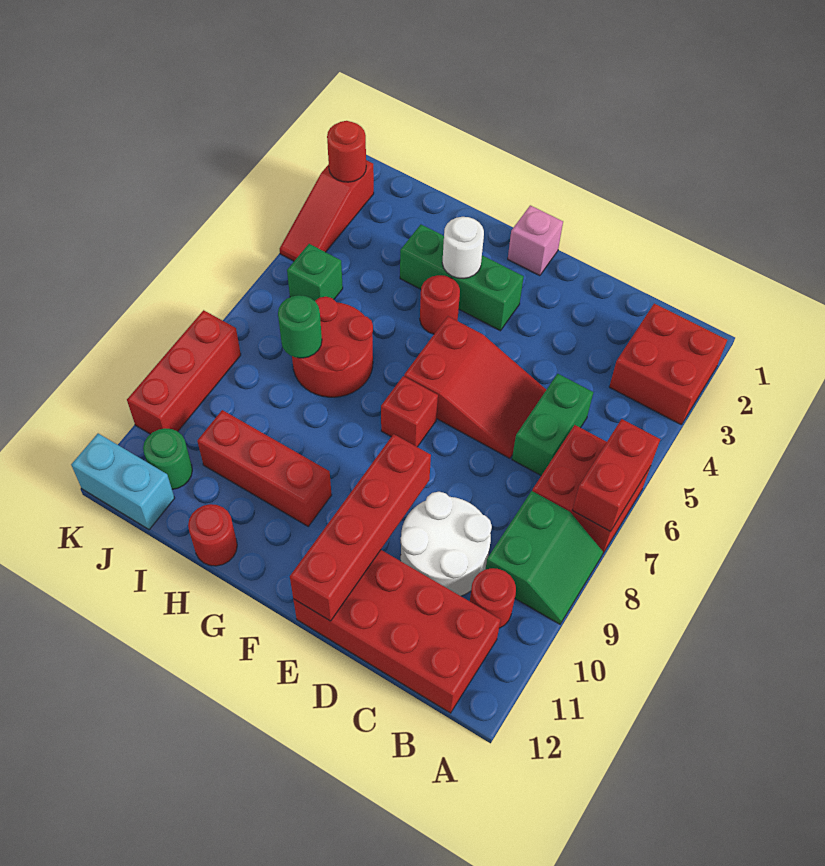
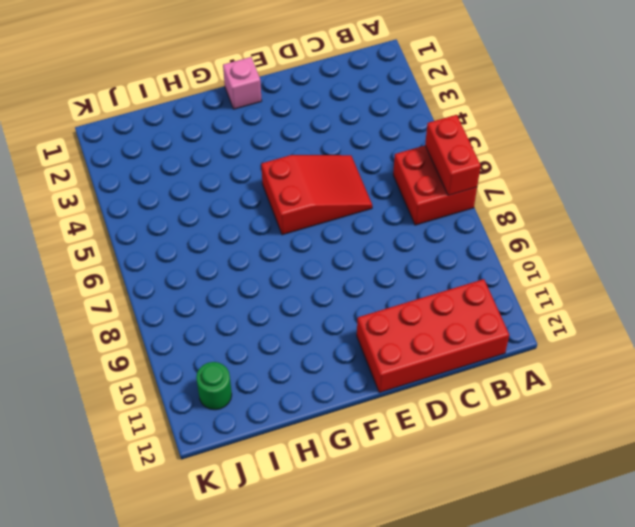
none -> red brick A2:B3 level 1
none -> green slope A8:B9 level 1 top B
none -> red round brick B10 level 1

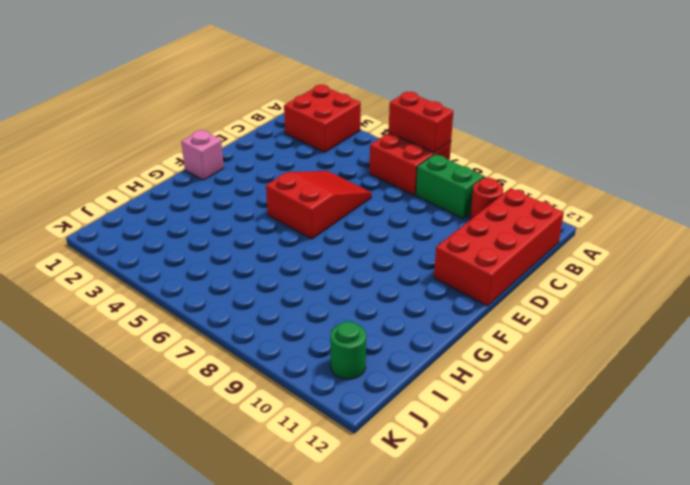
none -> green brick C5:C6 level 1
none -> white round brick C9:D10 level 1
none -> green brick F3:H3 level 1

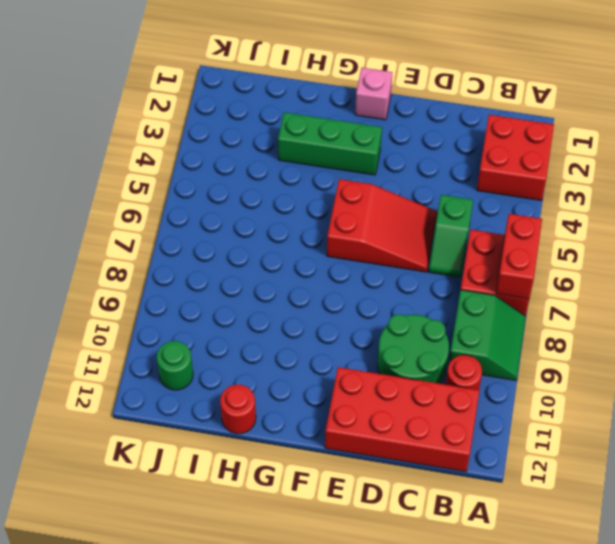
green slope C5:C6 level 1 top 5 -> green brick C5:C6 level 1
green round brick C9:D10 level 1 -> white round brick C9:D10 level 1
none -> red brick F7 level 1
none -> red round brick G4 level 1
none -> red brick G10:I10 level 1

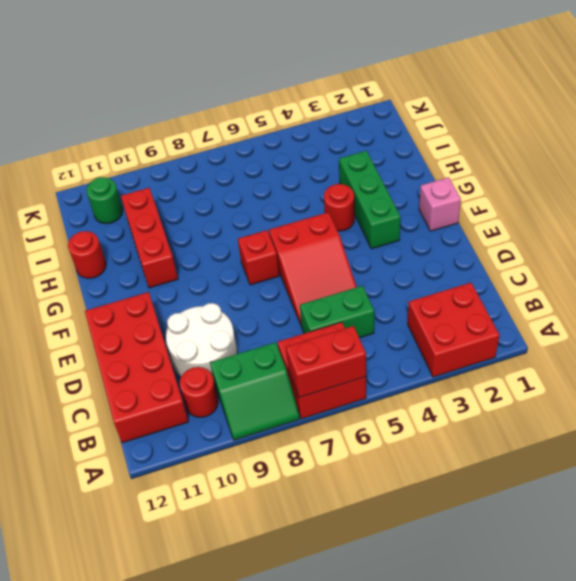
none -> red round brick H6:I7 level 1
none -> green brick J5 level 1
none -> cyan brick J12:K12 level 1

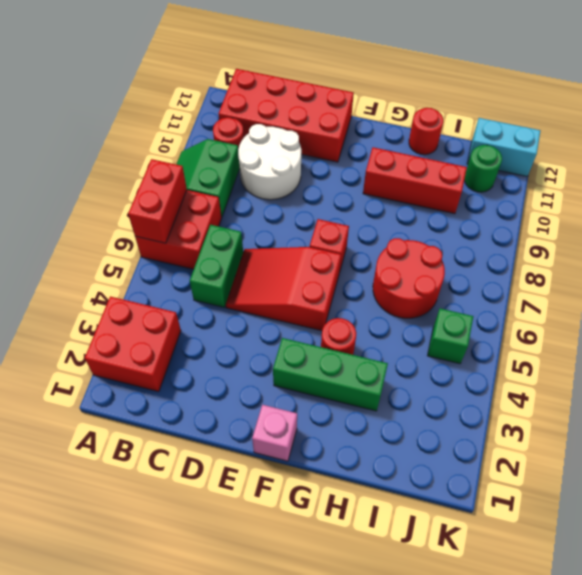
none -> red slope K2:K4 level 1 top 2
none -> red brick K8:K10 level 1
none -> red brick E9:E12 level 2

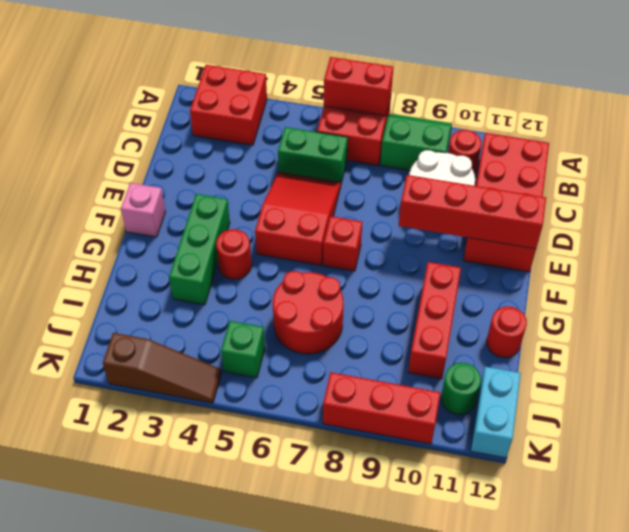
brown slope K2:K4 level 1 top 2 -> red slope K2:K4 level 1 top 2
none -> white round brick G3 level 2
none -> green round brick I7 level 2
none -> red round brick K2 level 2

